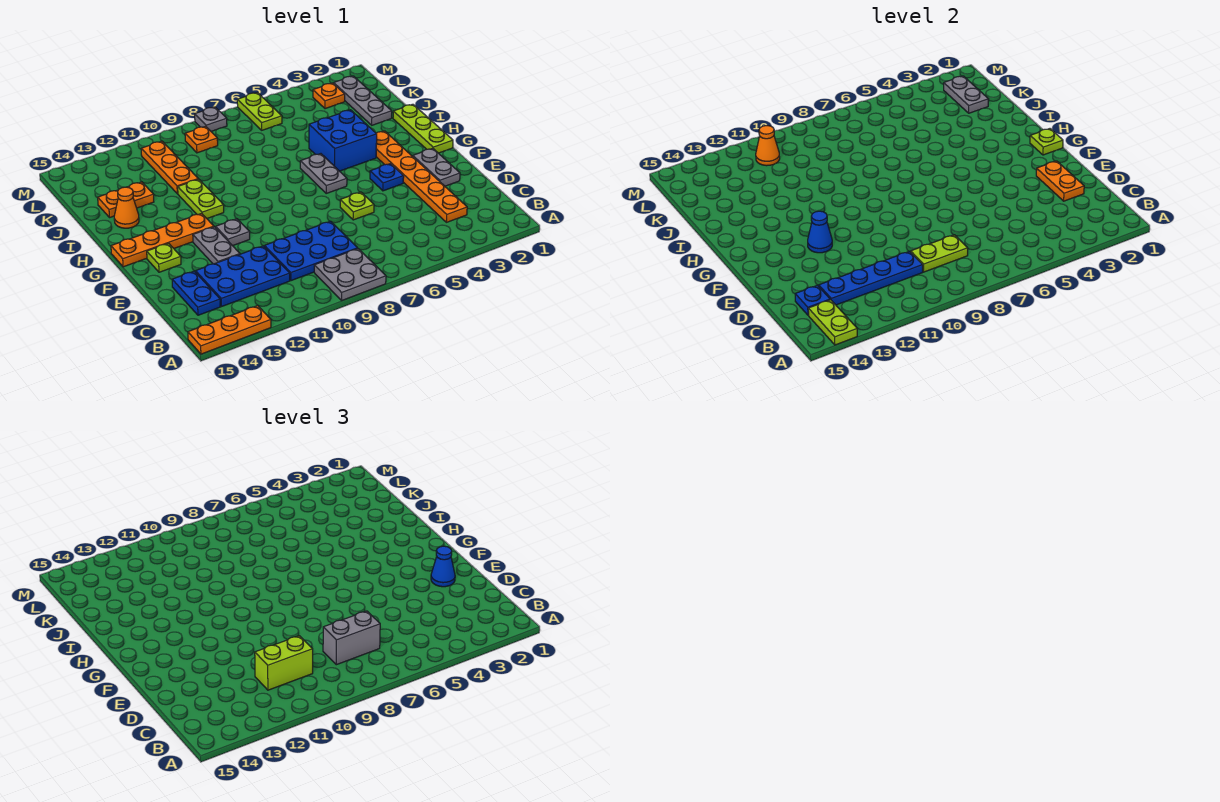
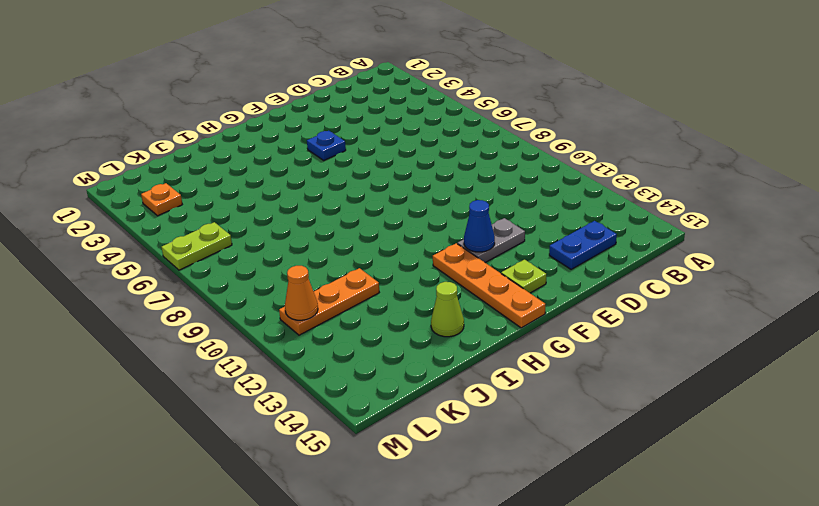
lime cone I14 level 1 -> orange cone I14 level 1
none -> grey plate A8:B9 level 1
none -> orange plate A13:A15 level 1
none -> orange plate C3:H3 level 1
none -> blue plate C8:D10 level 1

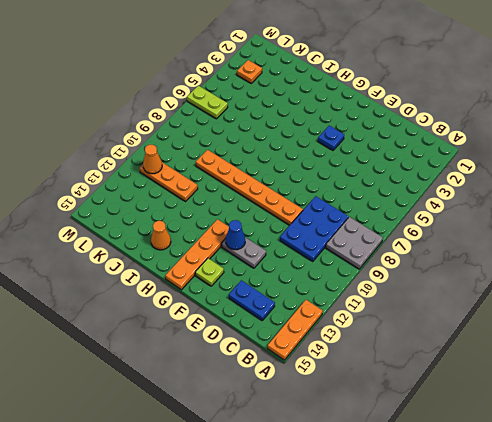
orange plate E9:J9 level 1 -> orange plate C3:H3 level 1
none -> blue plate C11:D13 level 1
none -> grey plate E2:F2 level 1
none -> lime plate E6 level 1
none -> grey plate F11 level 1

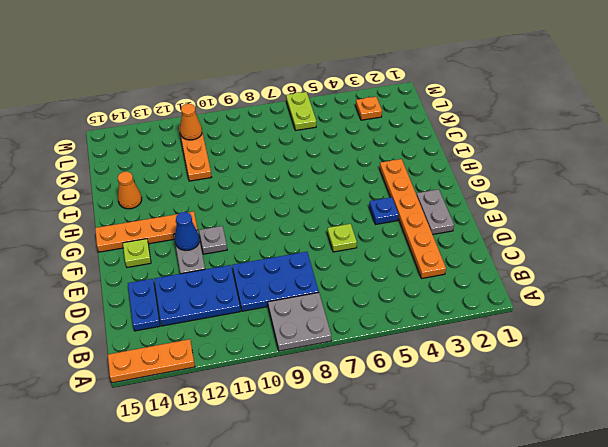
none -> lime plate G1:I1 level 1
none -> grey plate G6:H6 level 1
none -> blue brick H4:I5 level 1
none -> lime plate H11:I11 level 1

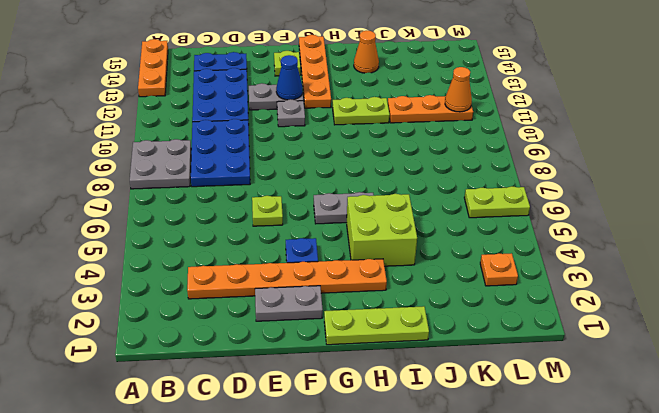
lime brick H4:I5 level 1 -> blue brick H4:I5 level 1
none -> grey plate J2:L2 level 1
none -> orange plate J13:J14 level 1
none -> orange plate L9 level 1
none -> grey plate M8 level 1

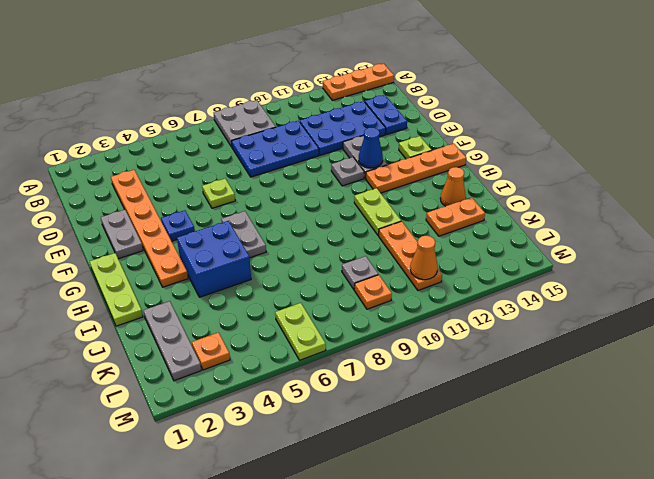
grey plate K9 level 1 -> grey plate M8 level 1
none -> lime plate A14:B14 level 2
none -> lime plate C8:C9 level 2
none -> blue plate C10:C13 level 2
none -> blue plate C14 level 2

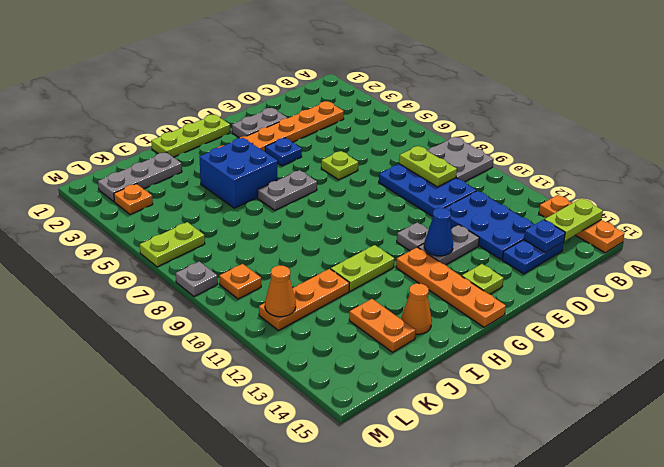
none -> blue plate C10:C13 level 2
none -> orange plate D2:E2 level 2
none -> lime plate G1 level 2
none -> grey plate K2:L2 level 2

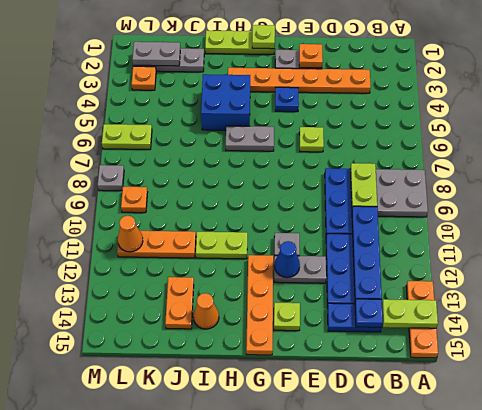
orange plate E2 level 2 -> orange plate D2:E2 level 2
none -> grey brick C7:C8 level 3
none -> lime brick C10:C11 level 3
none -> blue cone E2 level 3

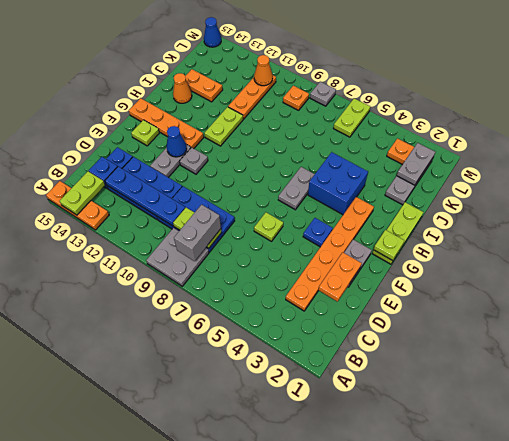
grey brick B8:C8 level 3 -> grey brick C7:C8 level 3
blue cone M15 level 1 -> blue cone E2 level 3
none -> lime brick C10:C11 level 3

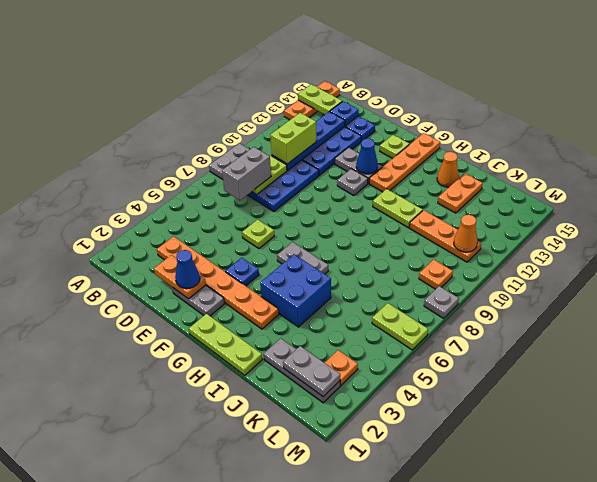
none -> lime plate G1 level 2

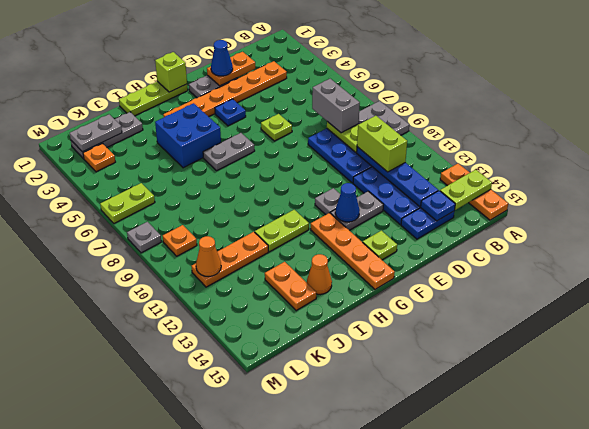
lime brick G1 level 2 -> lime plate G1 level 2

